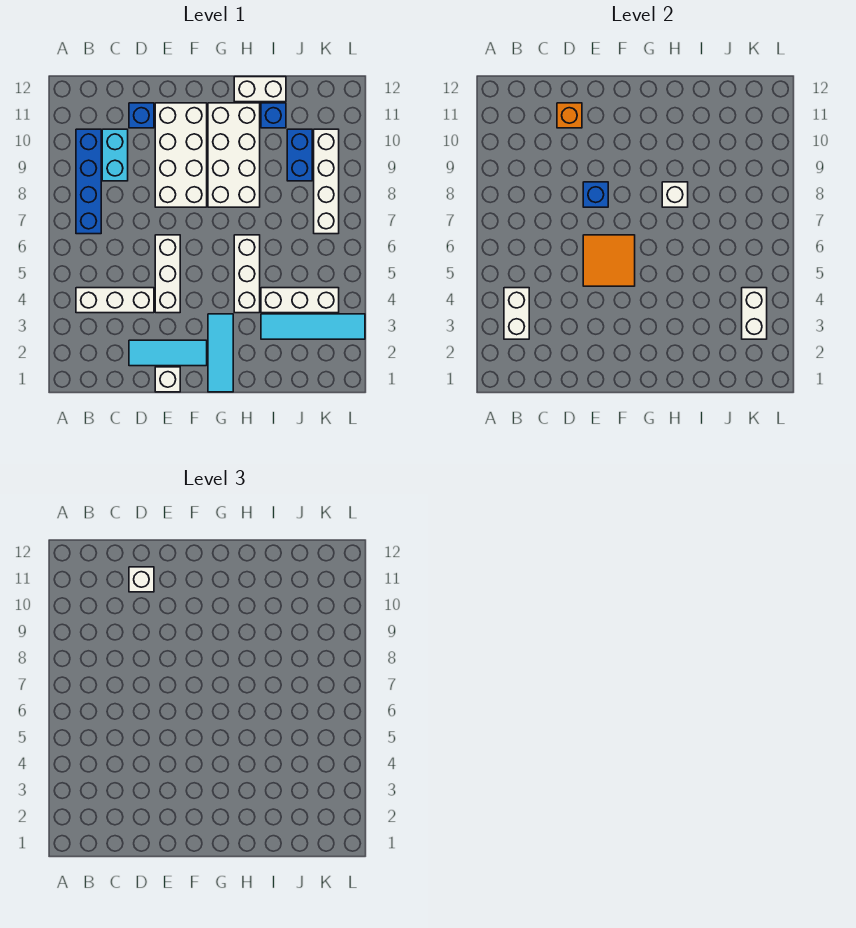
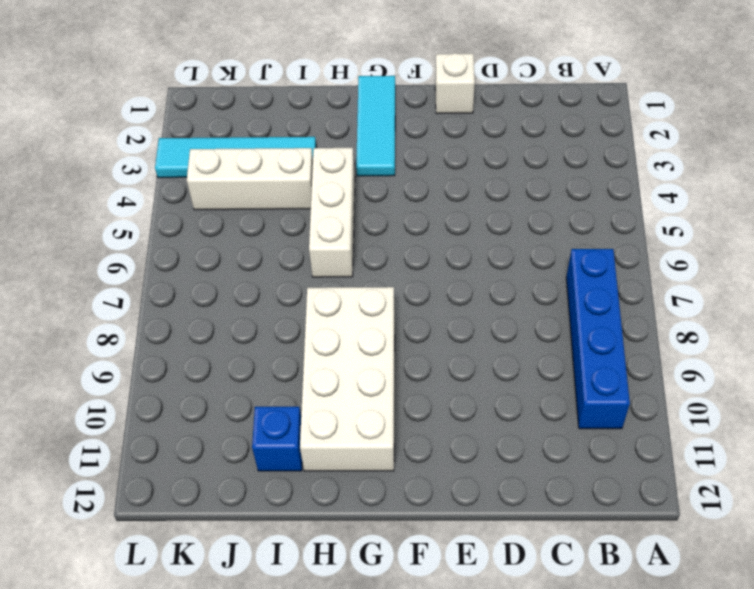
none -> white brick B4:D4 level 1
none -> cyan brick C9:C10 level 1
none -> cyan tile D2:F2 level 1

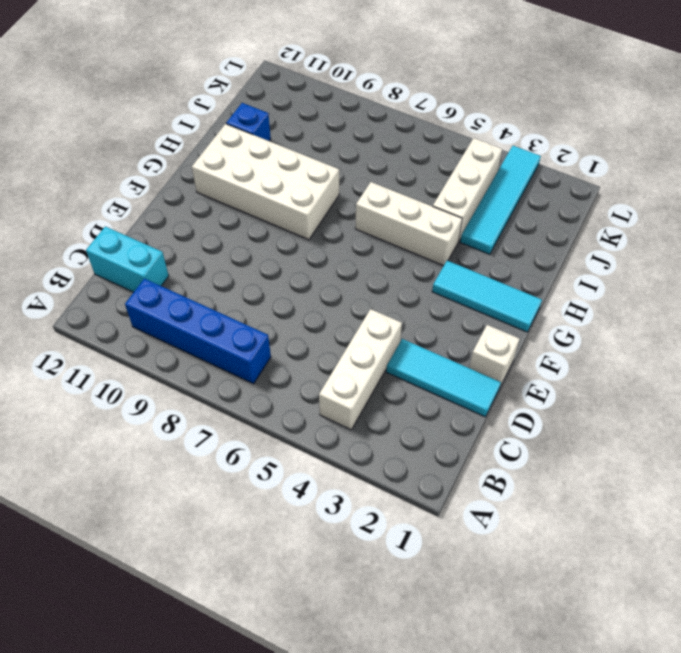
cyan brick C11:C12 level 1 -> cyan brick C9:C10 level 1
cyan tile D1:D3 level 1 -> cyan tile D2:F2 level 1
none -> blue brick D11 level 1
none -> white brick E4:E6 level 1
none -> white brick E8:F11 level 1

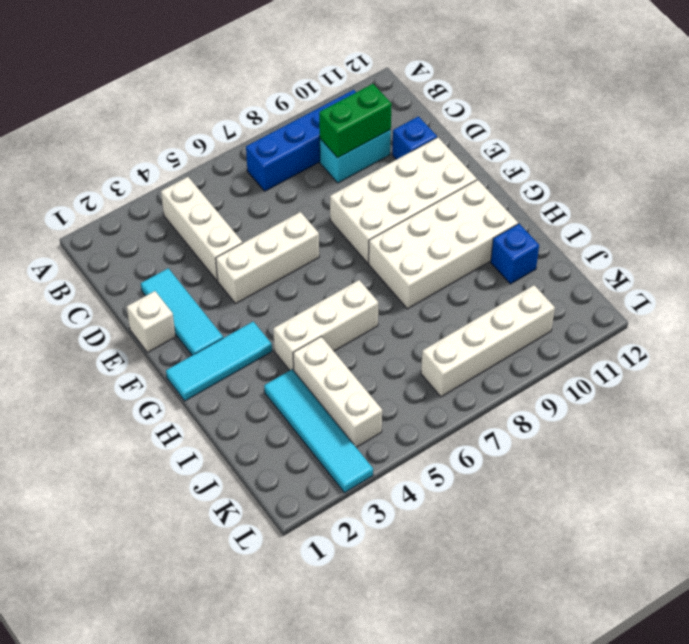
green brick C9:C10 level 2 -> none
none -> white brick H12:I12 level 1
none -> blue brick J9:J10 level 1
none -> white brick B3:B4 level 2

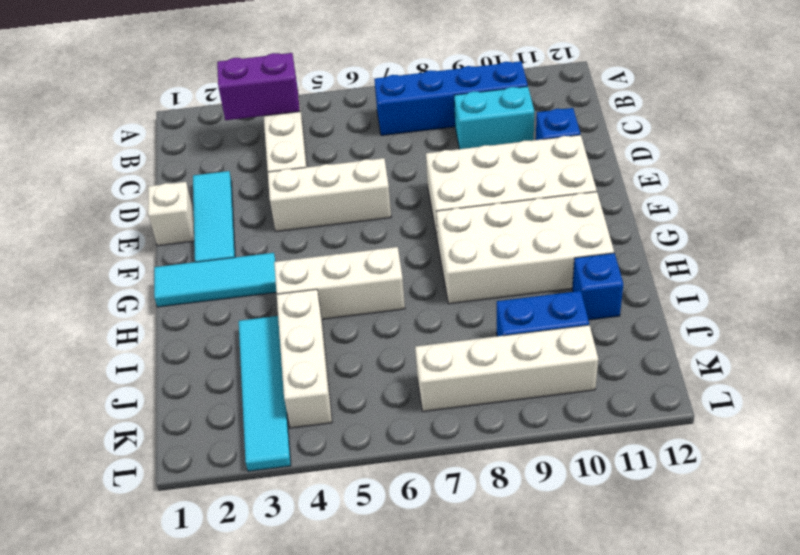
purple brick B3:B4 level 2 -> white brick B3:B4 level 2
none -> white brick H12:I12 level 1
none -> orange brick D11 level 2
none -> orange tile E5:F6 level 2

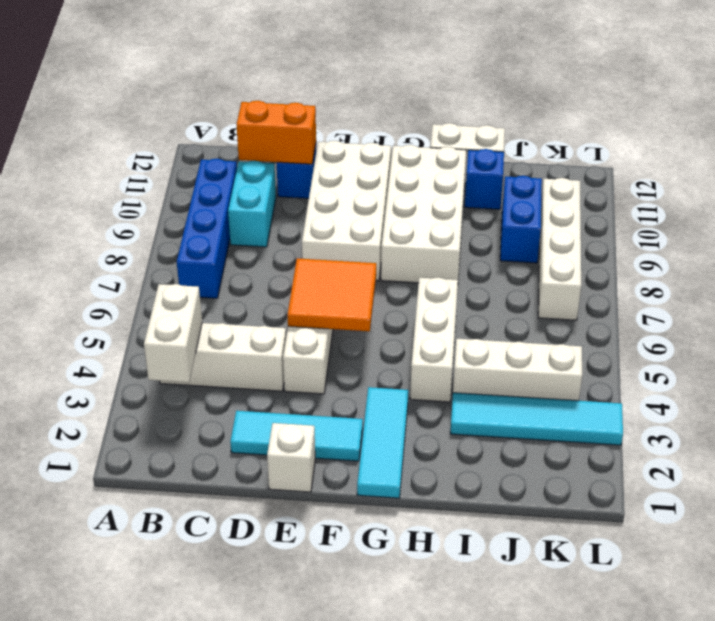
orange brick C11:D11 level 2 -> orange brick D11 level 2
none -> blue brick E8 level 2
none -> white brick H8 level 2
none -> white brick K3:K4 level 2

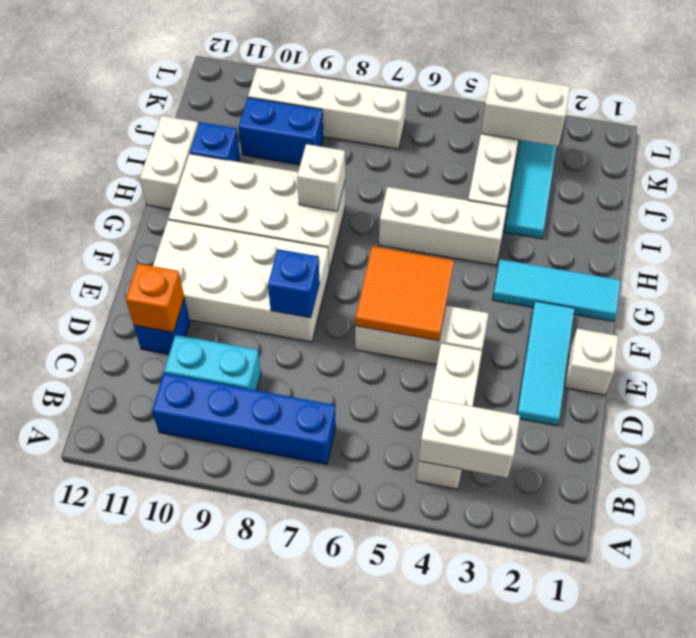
none -> white brick D11 level 3

